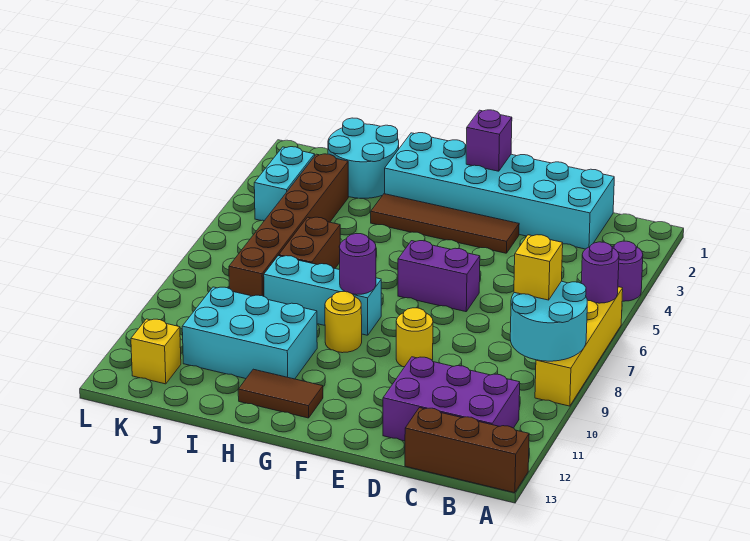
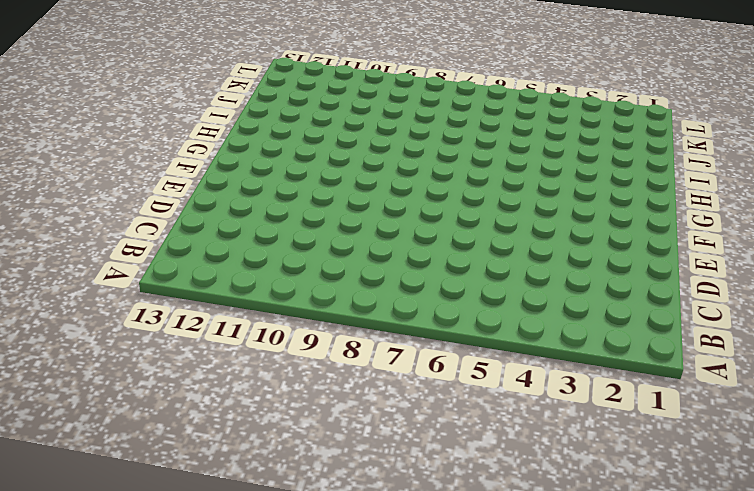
none -> purple round brick A4 level 1
none -> yellow brick A6:A9 level 1
none -> brown brick A13:C13 level 1

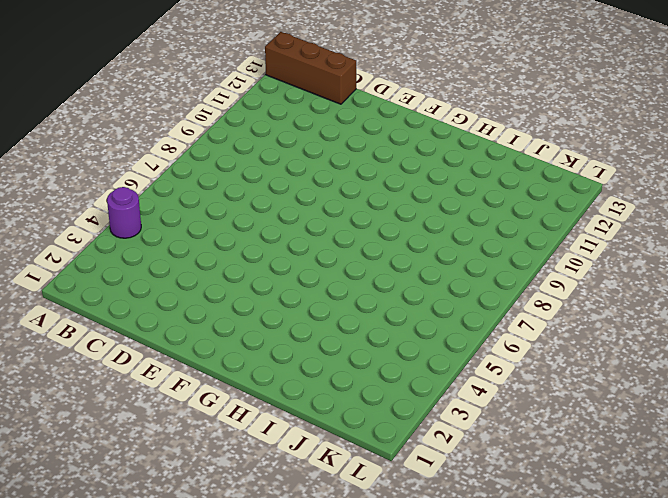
none -> yellow brick A6:A9 level 1
none -> purple brick B11:D12 level 1
none -> cyan brick C1:H2 level 1

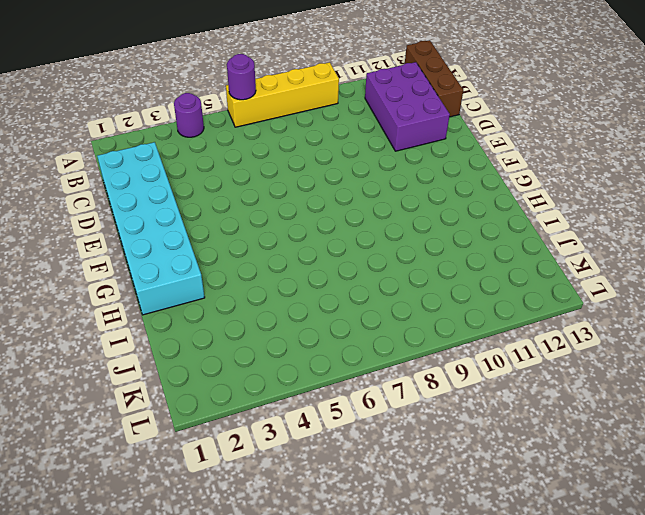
none -> brown tile E3:H3 level 1
none -> purple brick E6:F6 level 1
none -> yellow round brick E9 level 1

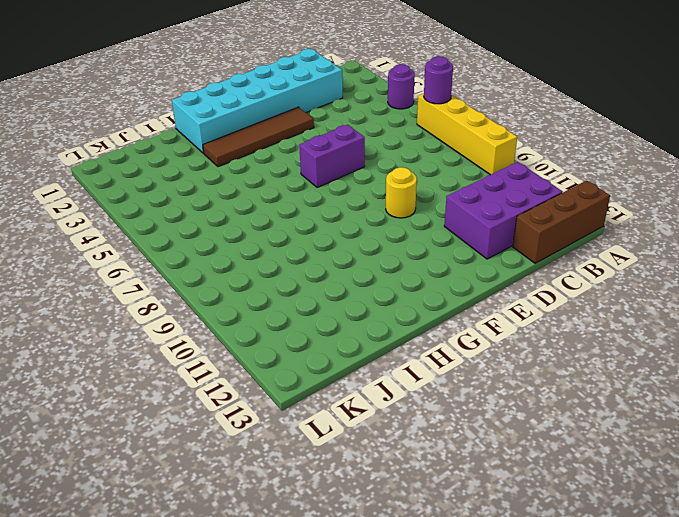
none -> cyan brick G8:I8 level 1
none -> yellow round brick G9 level 1
none -> brown tile G12:H12 level 1

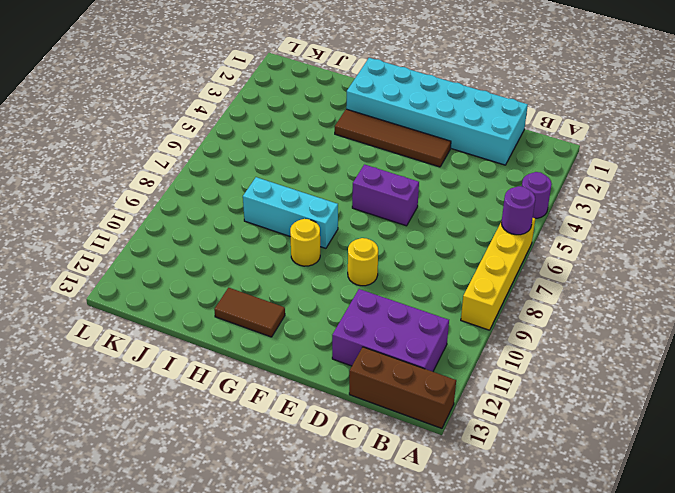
none -> cyan brick H10:J11 level 1
none -> cyan round brick I1:J2 level 1
none -> brown brick I6:I7 level 1

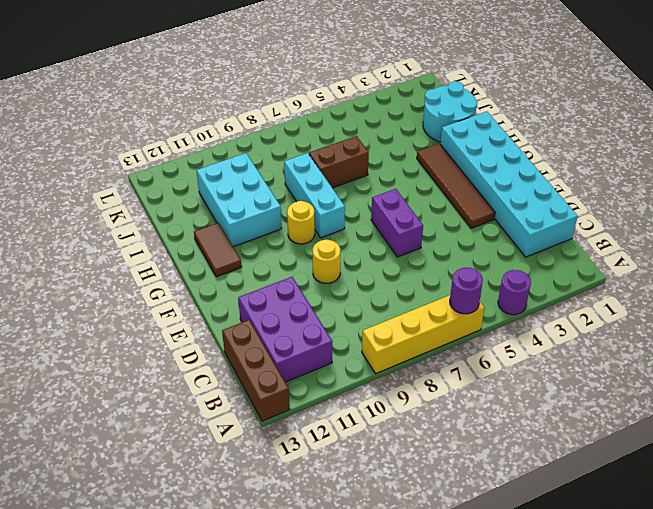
none -> brown brick J3:J8 level 1
none -> cyan brick K3:K4 level 1
none -> yellow brick K12 level 1

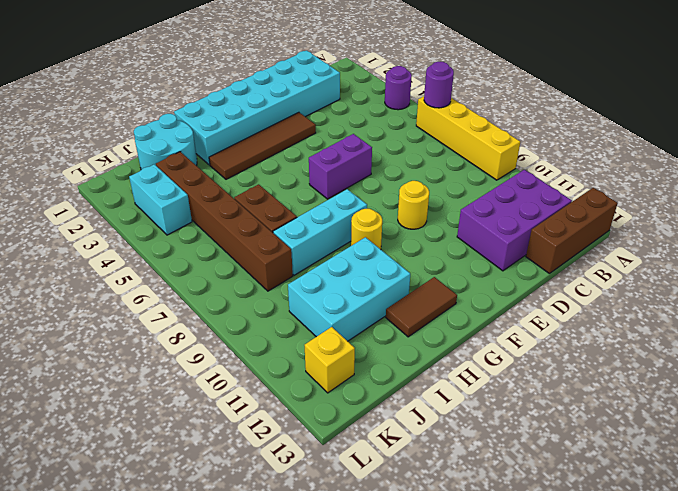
none -> cyan round brick A8:B9 level 2
none -> purple brick F1 level 2
none -> purple round brick G8 level 2

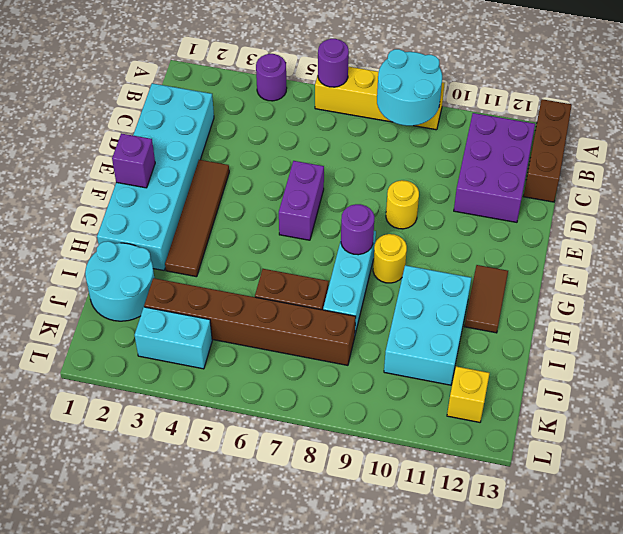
none -> yellow brick B8 level 3

